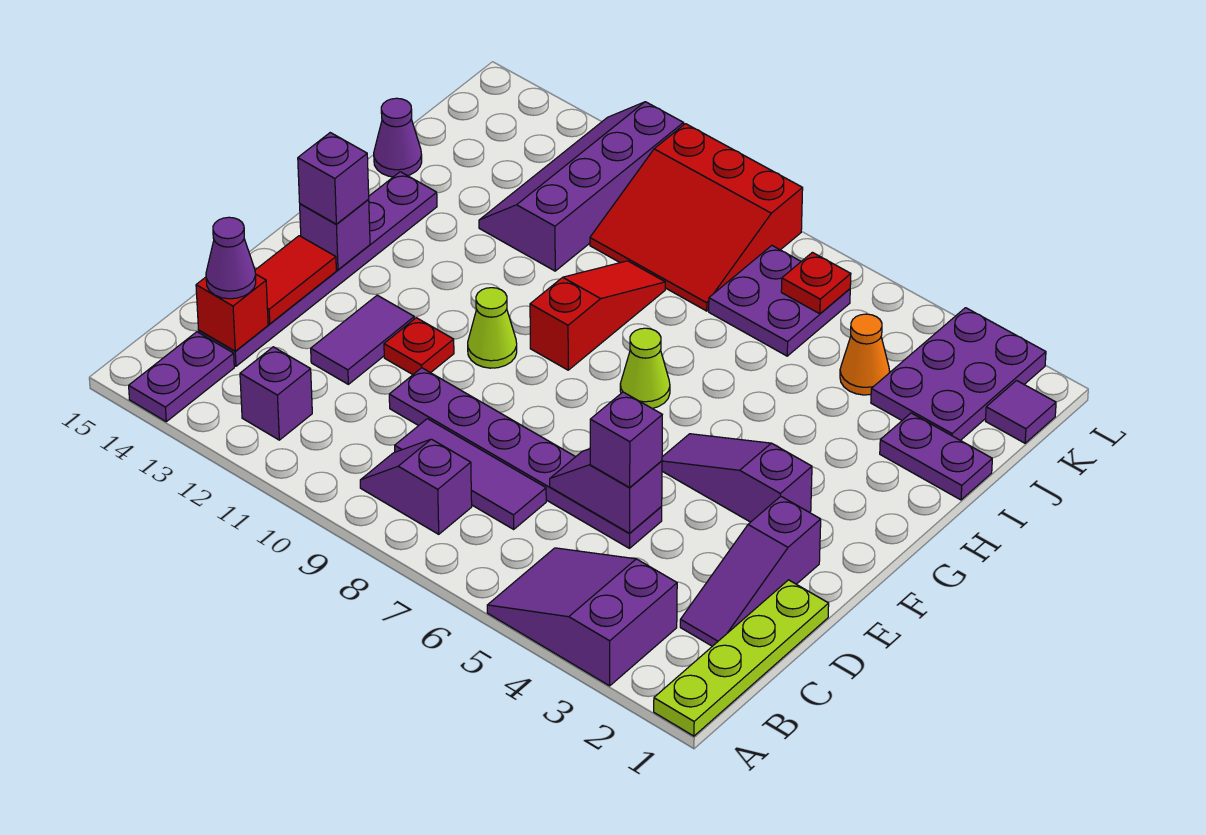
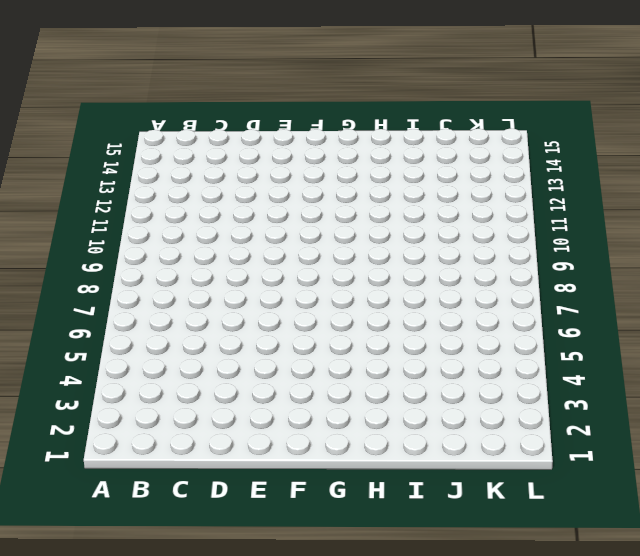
none -> lime plate A1:D1 level 1
none -> purple slope A3:B5 level 1 top 3
none -> purple plate A14:B14 level 1
none -> purple slope B8:B9 level 1 top 8

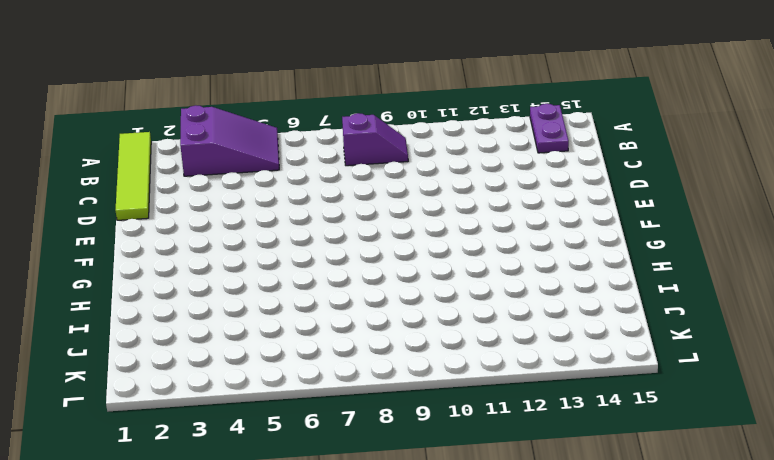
lime tile A1:D1 level 1 -> lime plate A1:D1 level 1
none -> purple brick B12 level 1
none -> purple slope C2:E2 level 1 top E
none -> purple tile C7:C9 level 1
none -> purple plate C14:H14 level 1

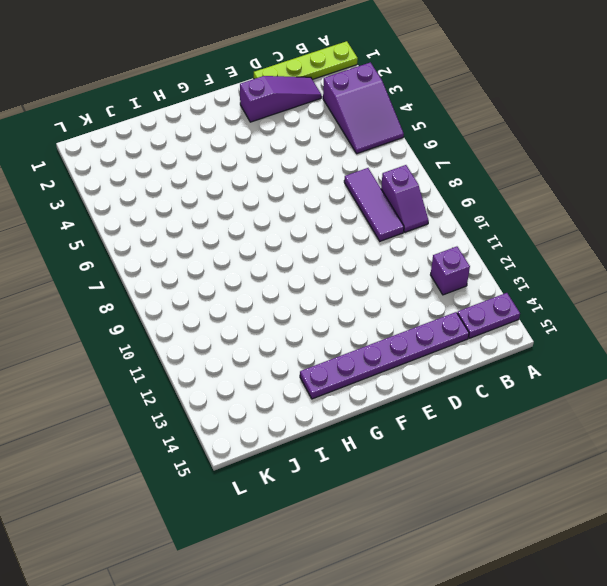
none -> purple plate D5:D10 level 1
none -> purple tile D12:E12 level 1
none -> red plate E11 level 1
none -> purple slope F3:F5 level 1 top 3

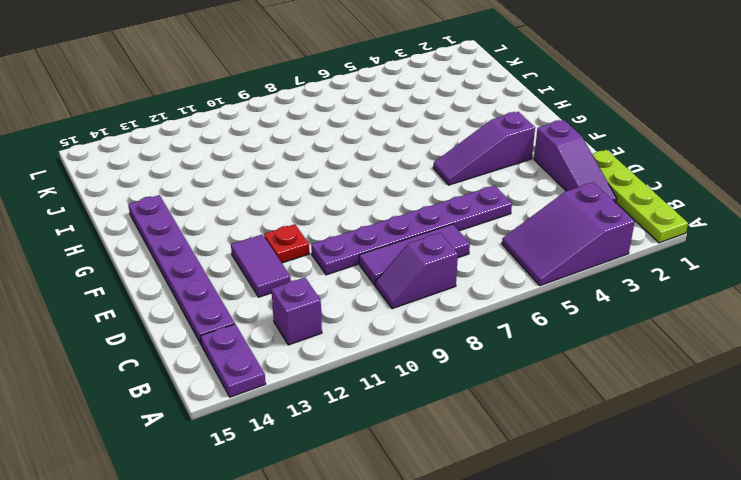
none -> lime cone F10 level 1
none -> lime cone G7 level 1
none -> red slope G9:I9 level 1 top G
none -> purple plate I1:I2 level 1

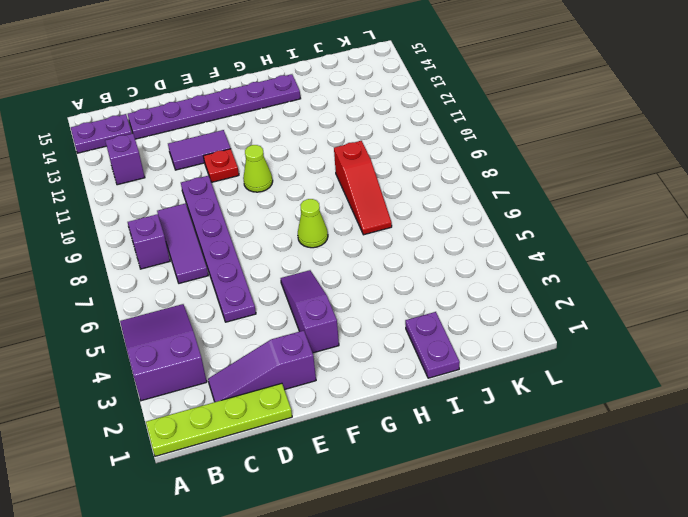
red slope I7:I9 level 1 top 9 -> red slope G9:I9 level 1 top G
none -> purple slope I11:L12 level 1 top 11
none -> purple cone I15 level 1
none -> purple plate J2:L3 level 1
none -> orange cone J4 level 1

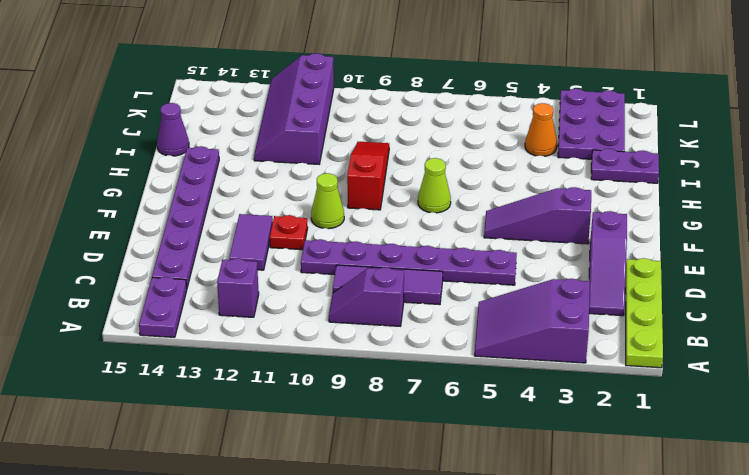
none -> purple plate J6:K7 level 1
none -> red slope J8:L10 level 1 top L
none -> purple tile K1 level 1
none -> red brick C14 level 2

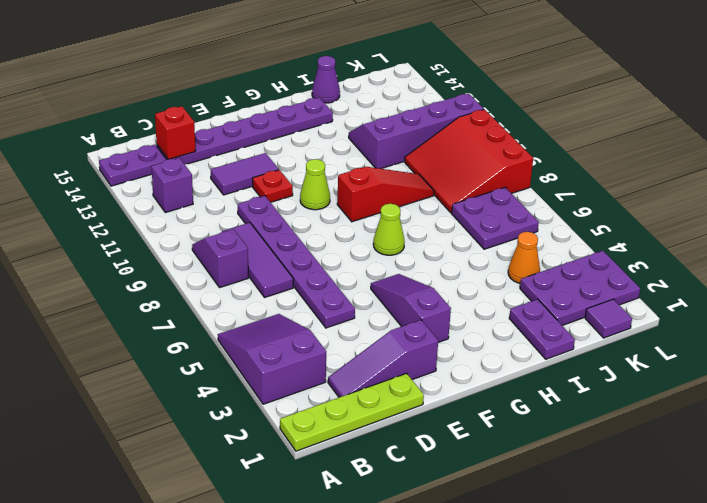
none -> purple slope D5:D6 level 2 top 5
none -> red tile D14:E14 level 2
none -> purple brick F14 level 2
none -> red plate K6 level 2

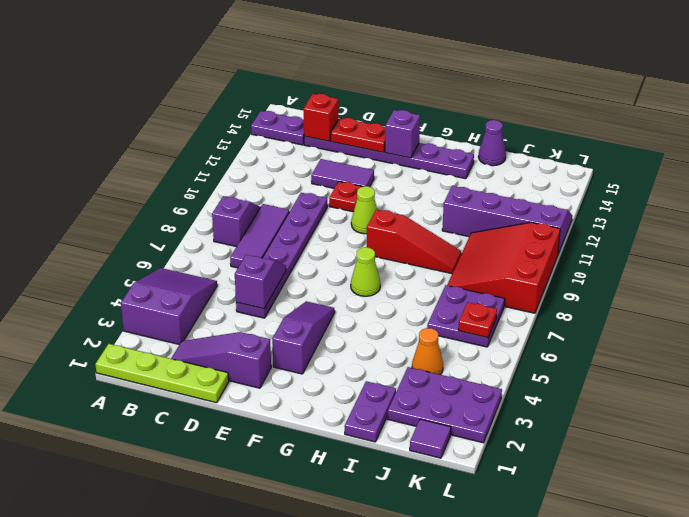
red plate D14:E14 level 2 -> red tile D14:E14 level 2
none -> purple brick B12 level 1
none -> purple cone C14 level 3
none -> purple brick D5 level 3
none -> purple brick F14 level 3

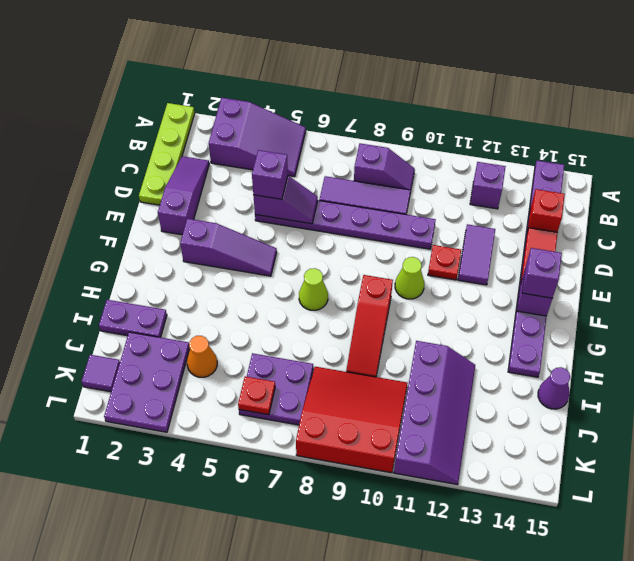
none -> purple cone C14 level 3

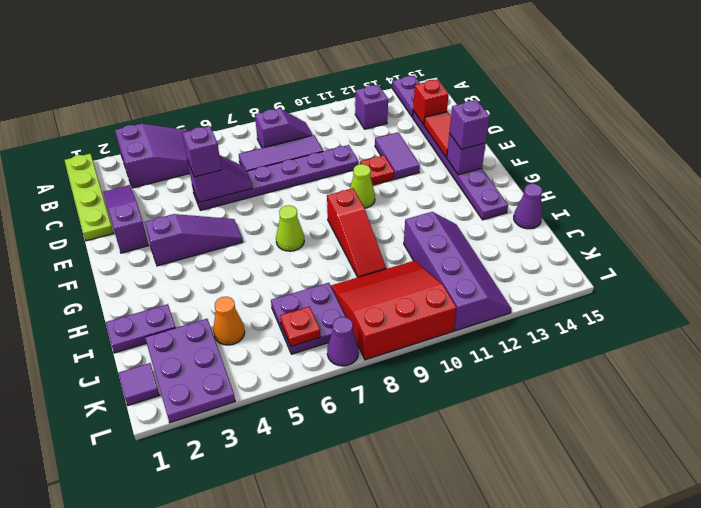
purple cone L7 level 1 -> purple cone C14 level 3

